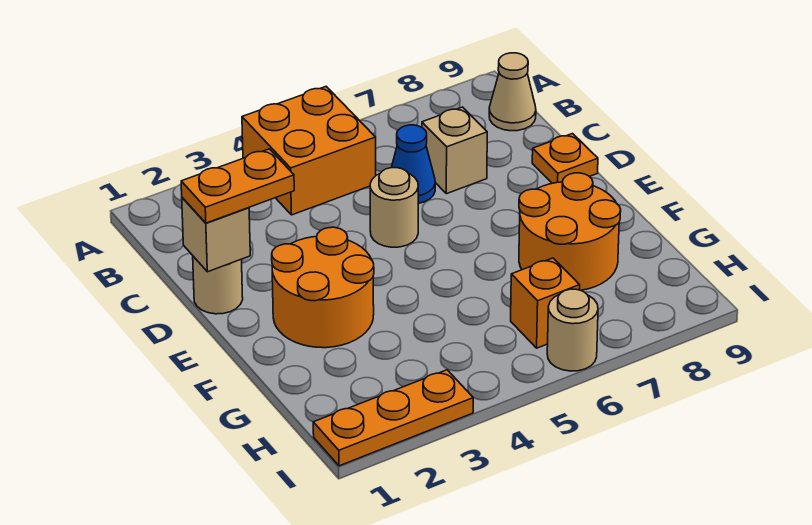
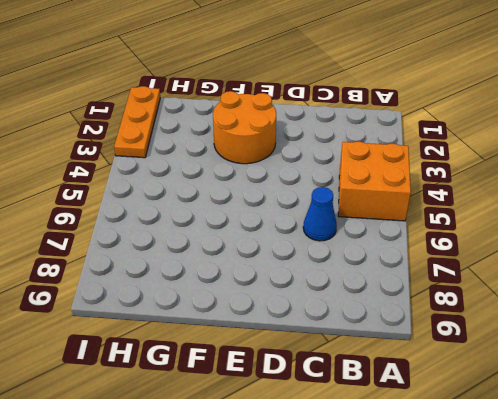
none -> tan cone B9 level 1
none -> tan brick C7 level 1
none -> tan round brick D1 level 1

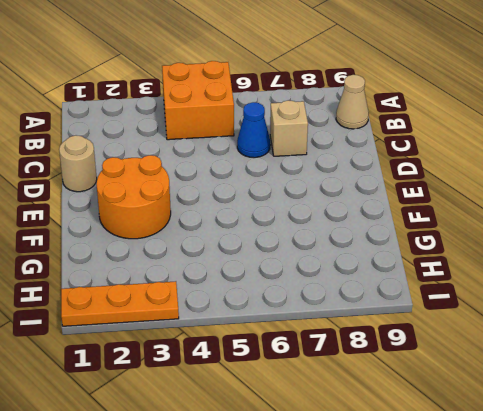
none -> tan round brick D5 level 1
none -> orange plate D9 level 1
none -> orange round brick F7:G8 level 1

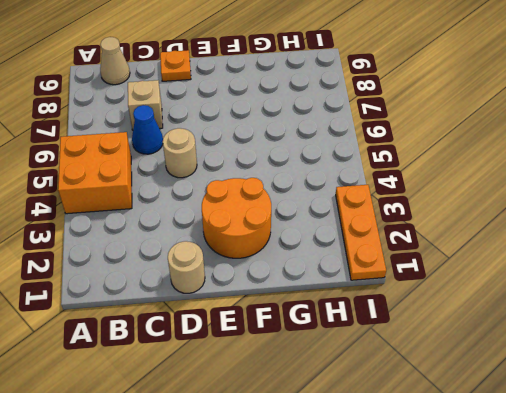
none -> orange round brick F7:G8 level 1
none -> orange brick H6 level 1
none -> tan round brick I6 level 1

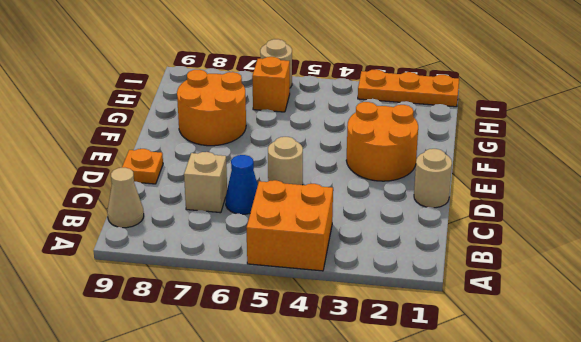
none -> tan brick D1 level 2
none -> orange plate D1:D2 level 3

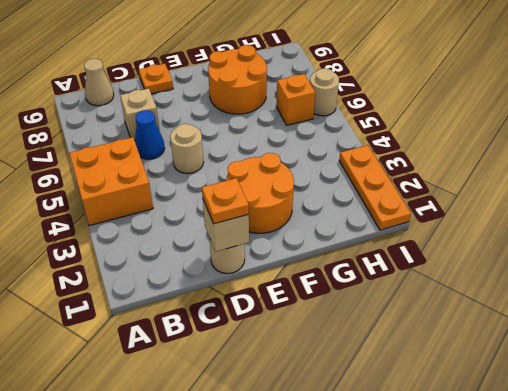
orange plate D1 level 3 -> orange plate D1:D2 level 3

